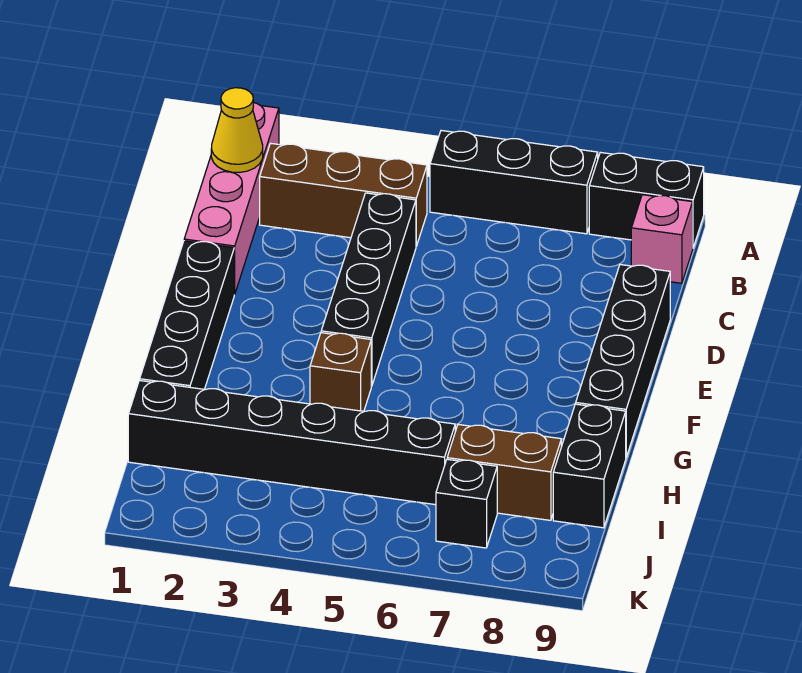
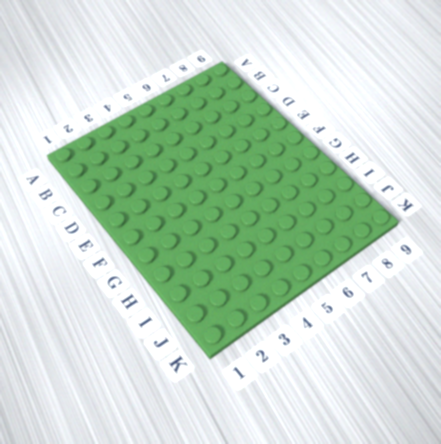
none -> pink brick A1:D1 level 1
none -> black brick A5:A7 level 1
none -> black brick A8:A9 level 1

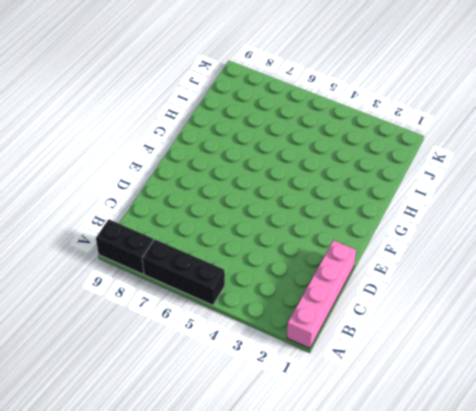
none -> brown brick B2:B4 level 1
none -> pink brick B9 level 1
none -> black brick C4:F4 level 1

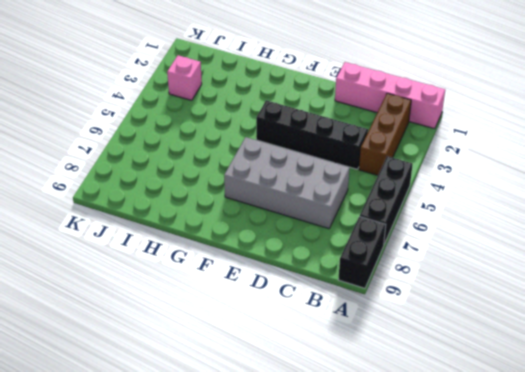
grey brick C6:F7 level 1 -> none
pink brick J3 level 1 -> pink brick B9 level 1
none -> black brick D9:G9 level 1
none -> black brick E1:H1 level 1
none -> brown brick G4 level 1

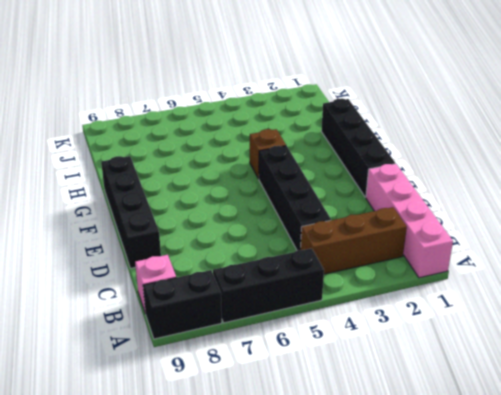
none -> black brick H9:I9 level 1
none -> black brick I1:I6 level 1
none -> brown brick I7:I8 level 1

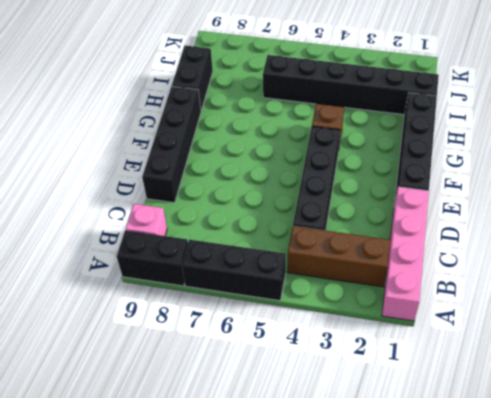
none -> brown brick I7:I8 level 1
none -> black brick J7 level 1
none -> yellow cone B1 level 2

